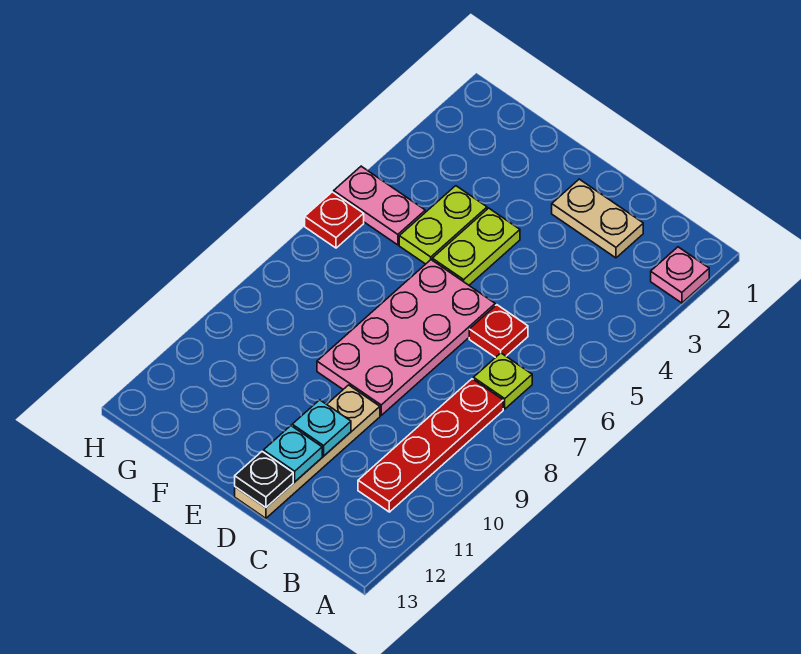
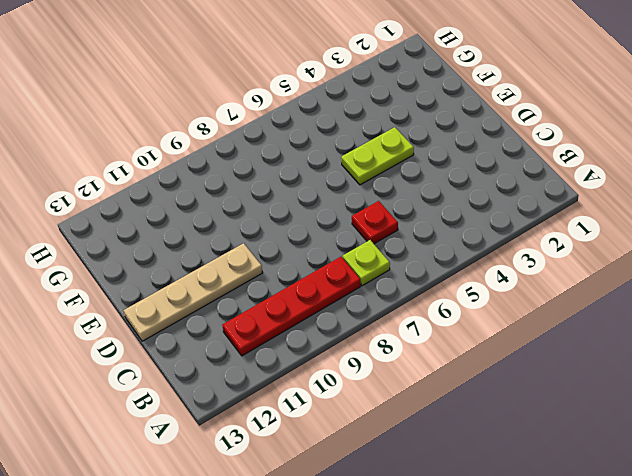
none -> pink plate A2 level 1
none -> tan plate C2:D2 level 1
none -> pink plate D6:E9 level 1

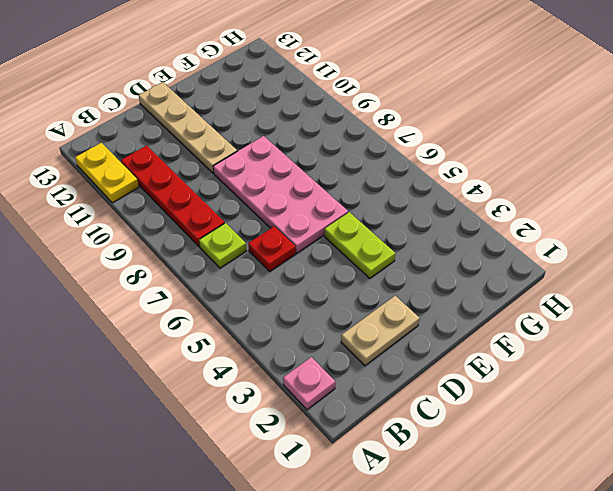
yellow plate A11:A12 level 1 -> none
none -> lime plate F4:F5 level 1
none -> pink plate G5:H5 level 1
none -> red plate H6 level 1

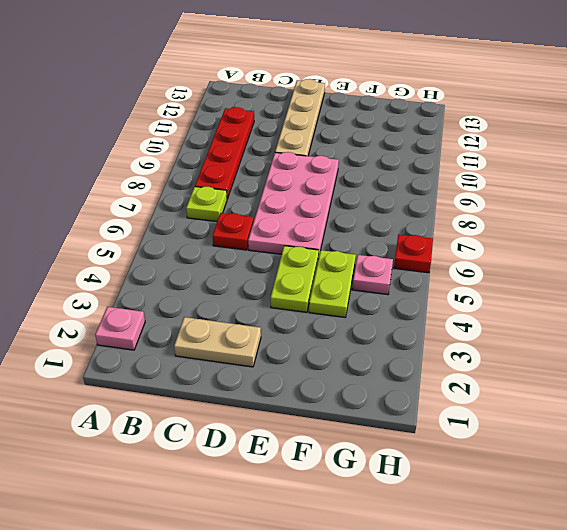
pink plate G5 level 1 -> pink plate G5:H5 level 1
none -> cyan plate D11 level 2
none -> cyan plate D12 level 2
none -> black plate D13 level 2

